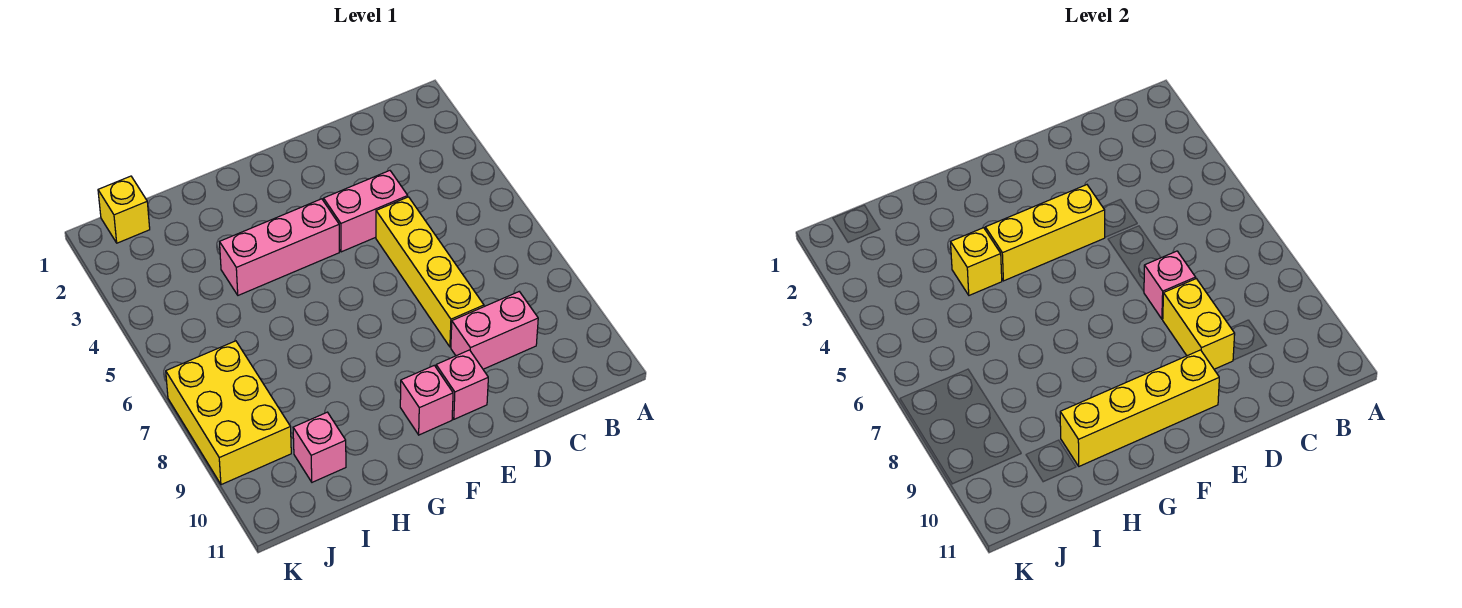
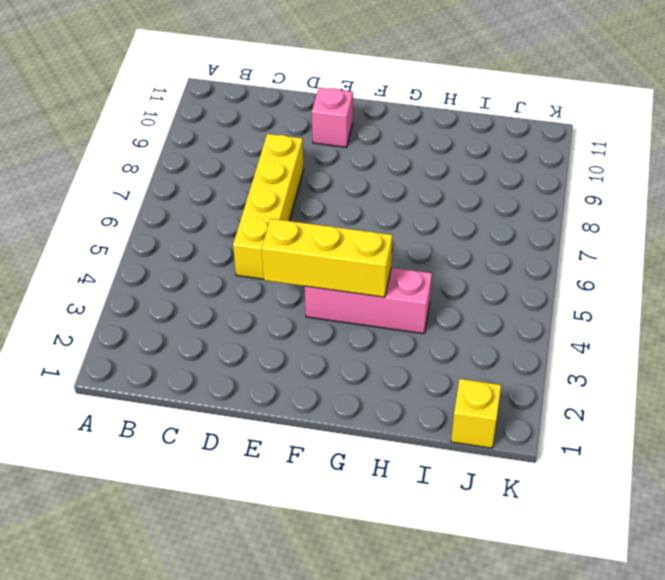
none -> pink brick C9:D9 level 1
none -> pink brick D4:E4 level 1
none -> pink brick F10 level 1

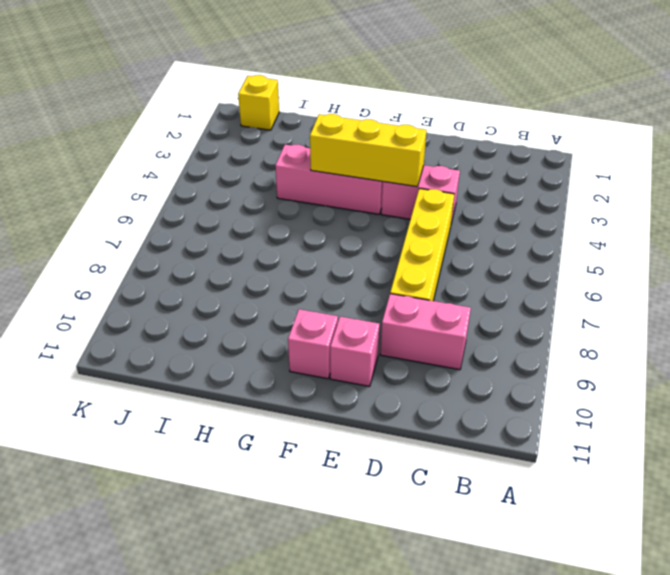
none -> pink brick I10 level 1
none -> yellow brick J7:K9 level 1
none -> pink brick D7 level 2

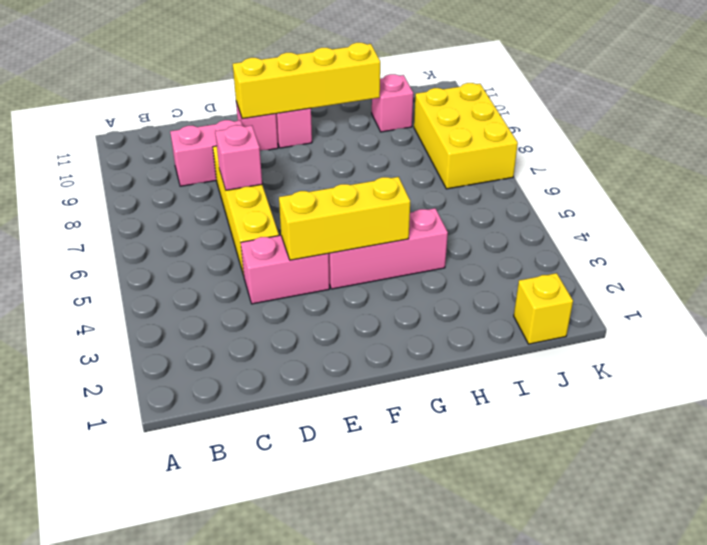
none -> yellow brick D8:D9 level 2
none -> yellow brick H4 level 2

